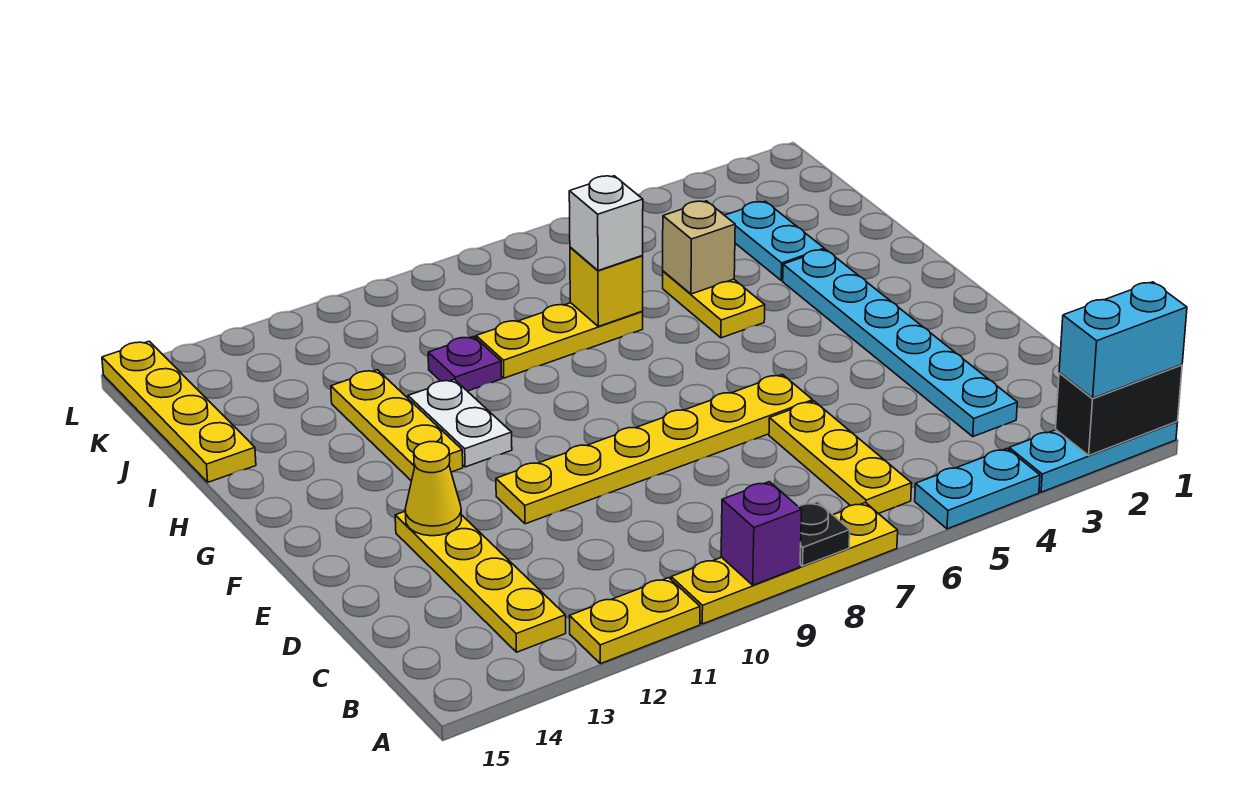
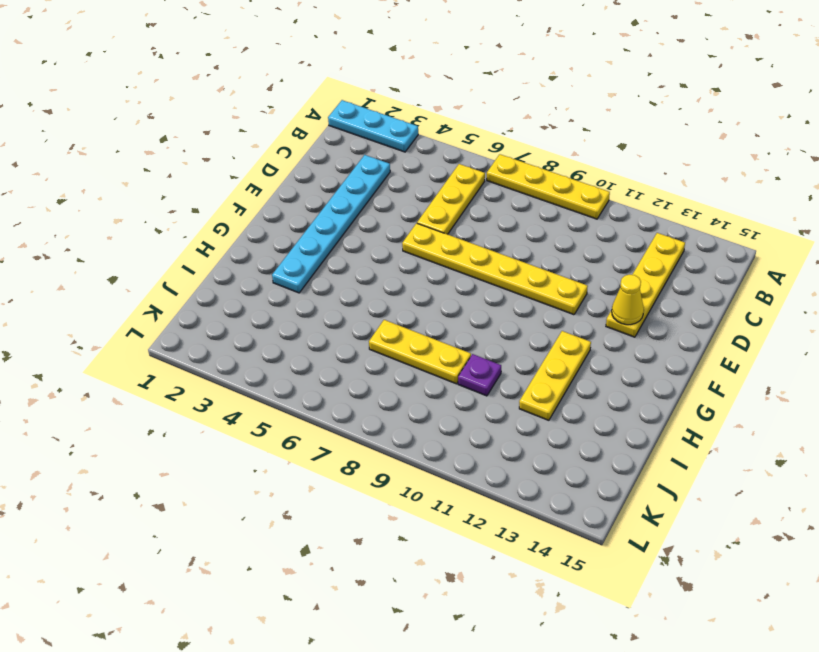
none -> cyan plate A4:A5 level 1
none -> yellow plate A11:A12 level 1
none -> white plate G11:H11 level 1

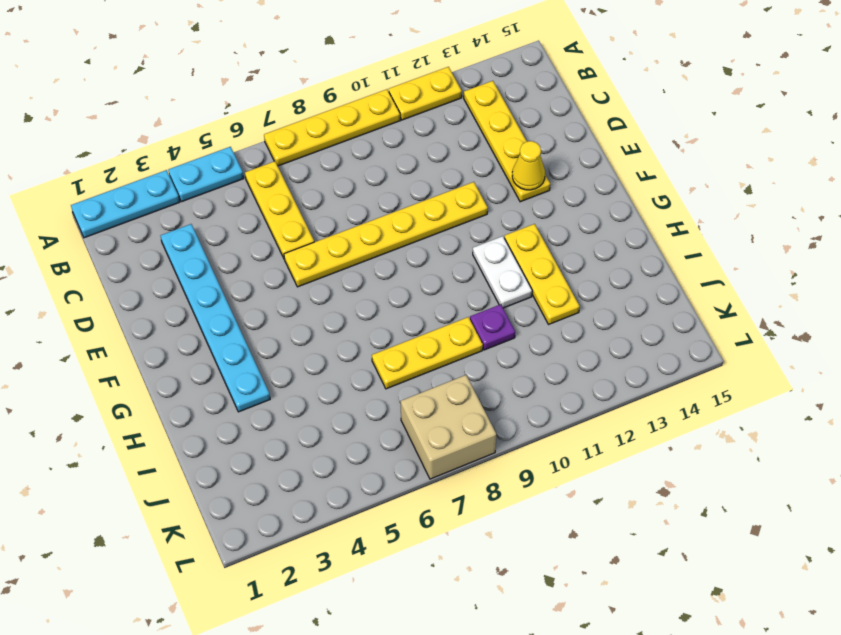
tan brick K7:L8 level 1 -> none
none -> yellow plate H5:I5 level 1
none -> cyan plate I3:J3 level 1
none -> yellow plate I15:L15 level 1

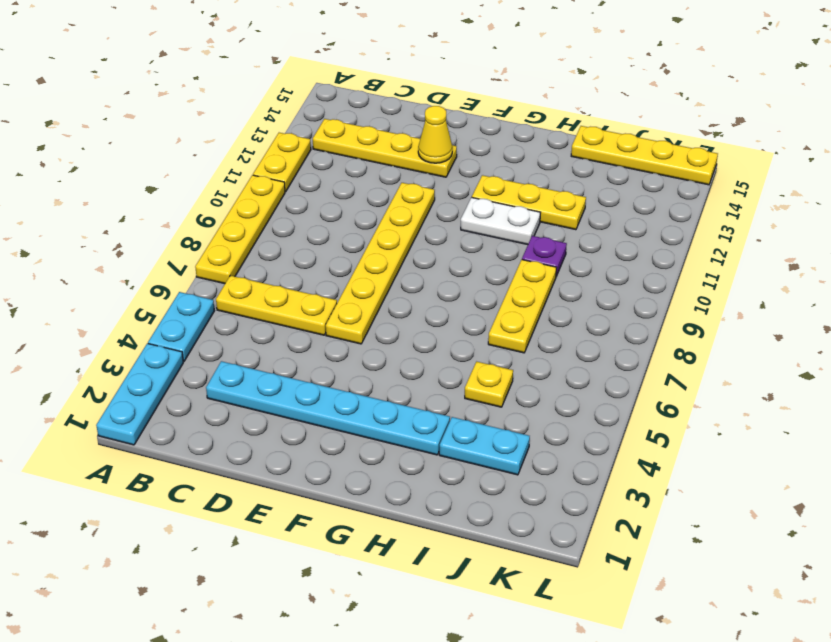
yellow plate I5 level 1 -> yellow plate H5:I5 level 1
none -> black brick A1:A2 level 2
none -> black plate A8 level 2
none -> purple brick A9 level 2

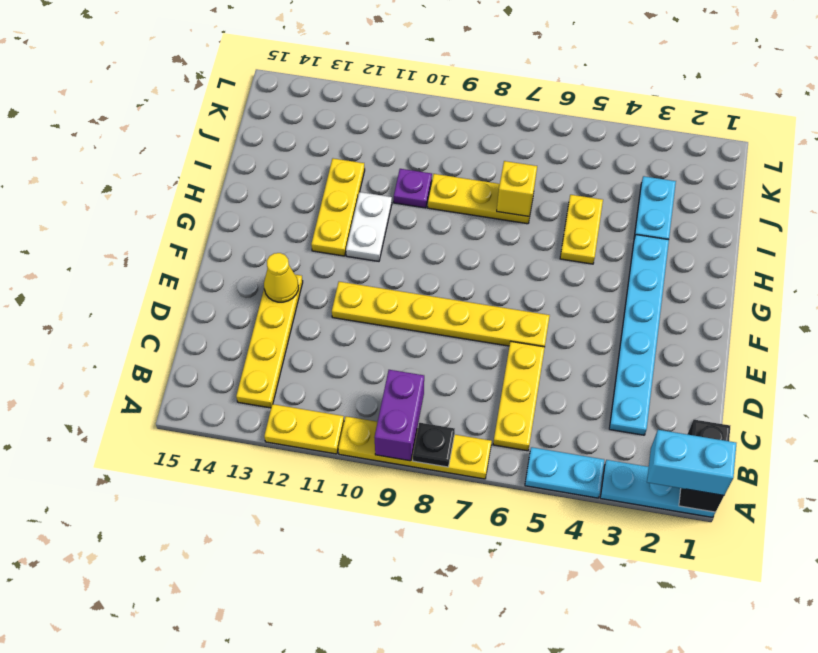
black brick A1:B1 level 2 -> black brick A1:A2 level 2
purple brick A9:B9 level 2 -> purple brick A9 level 2
none -> yellow plate I15:L15 level 1
none -> tan brick I5 level 2
none -> white brick I7 level 3

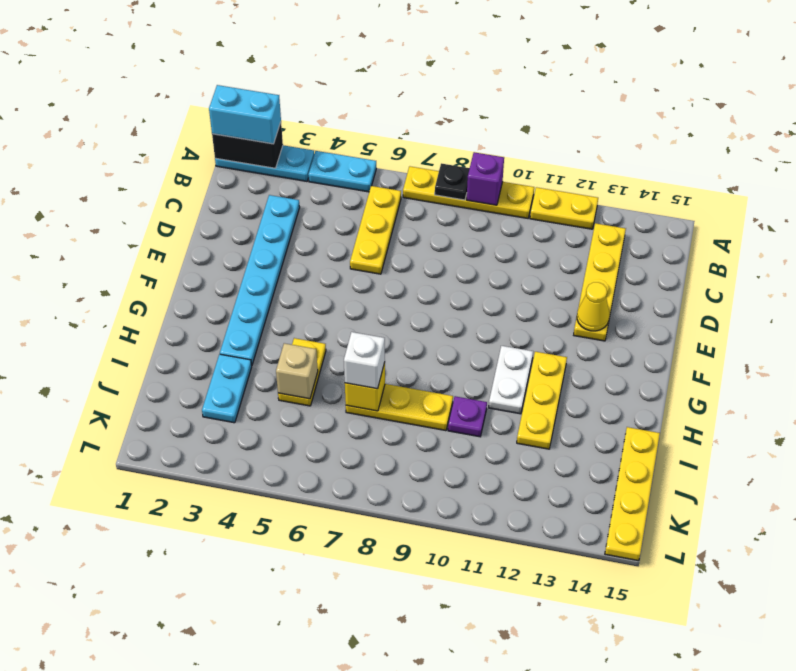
none -> yellow plate E6:E11 level 1

